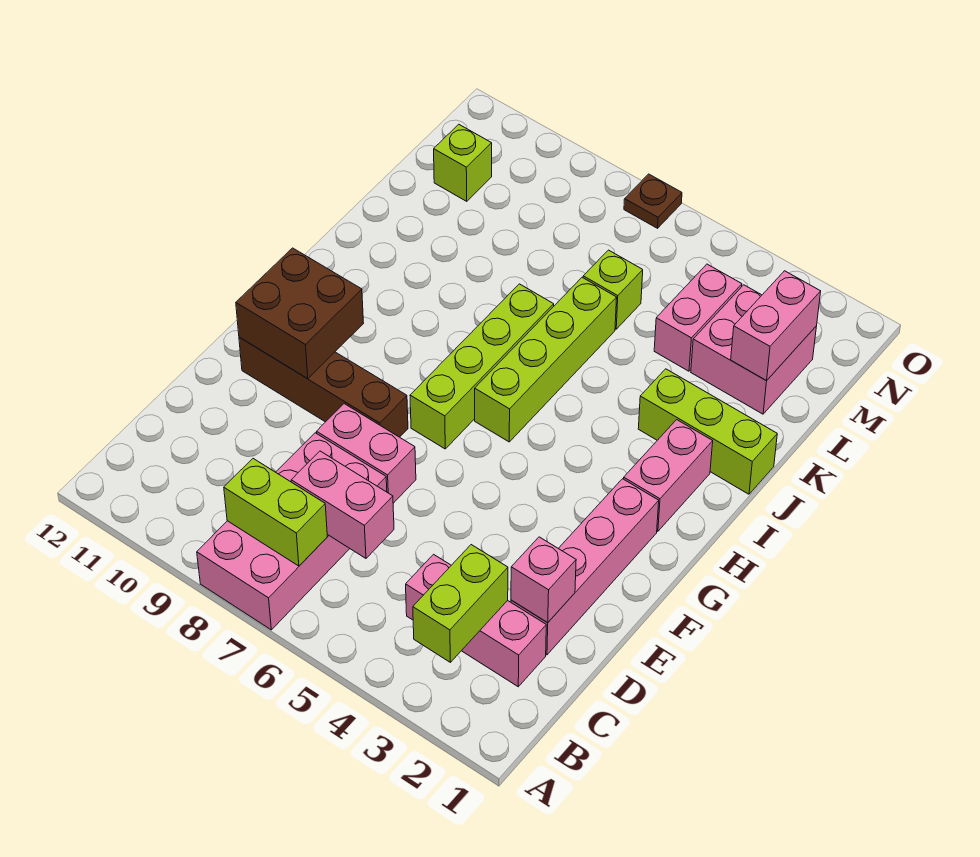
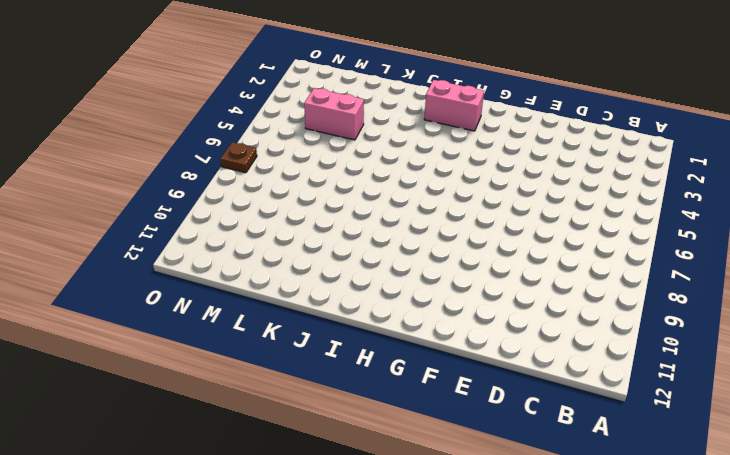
none -> pink brick A7:D8 level 1
none -> pink brick C2:C4 level 1
none -> pink brick D2:G2 level 1

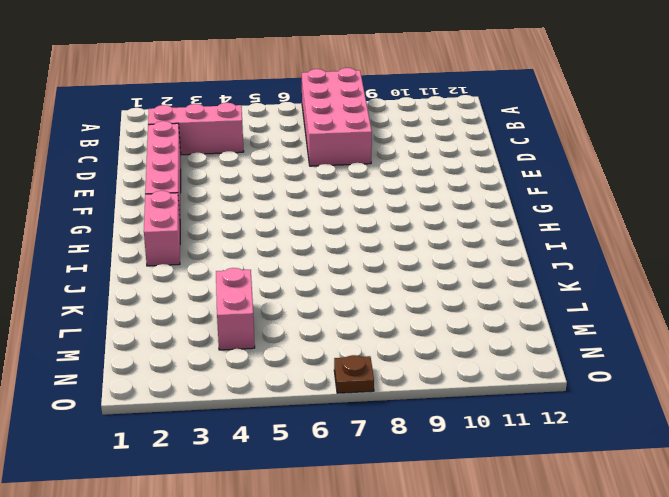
none -> pink brick E7:E8 level 1
none -> brown brick F8:F11 level 1
none -> lime brick G7:J7 level 1

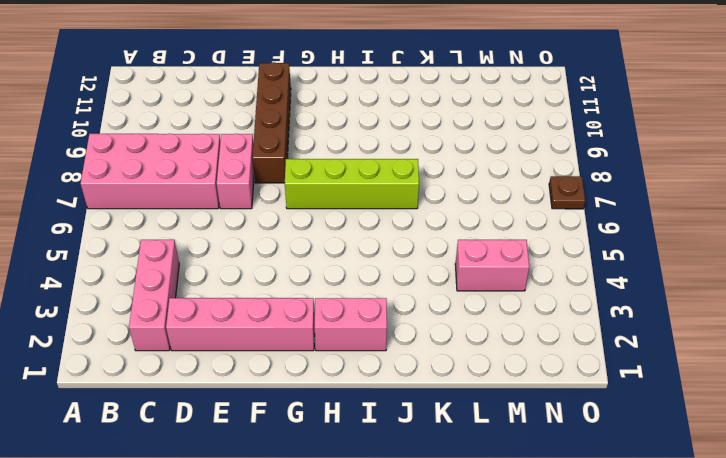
none -> lime brick H6:K6 level 1
none -> lime brick J1:J3 level 1
none -> pink brick L2:M3 level 1

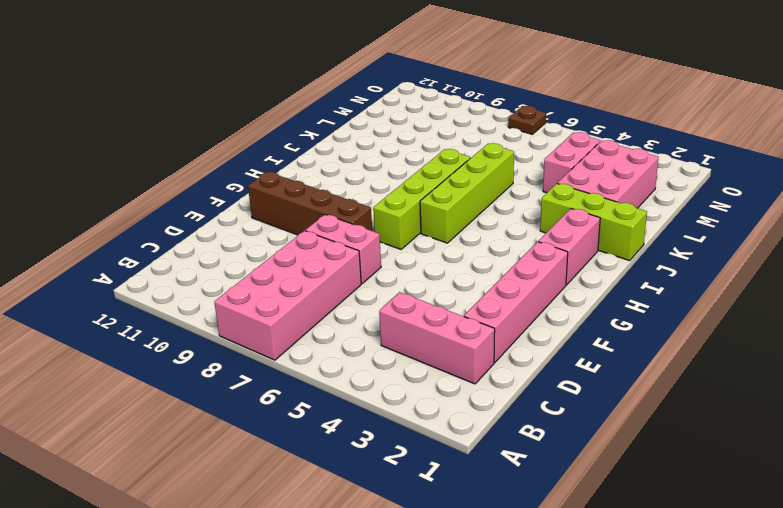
pink brick K2:M3 level 1 -> pink brick L2:M3 level 1
none -> lime brick L6 level 1
none -> lime brick M11 level 1
none -> lime brick B3:C3 level 2

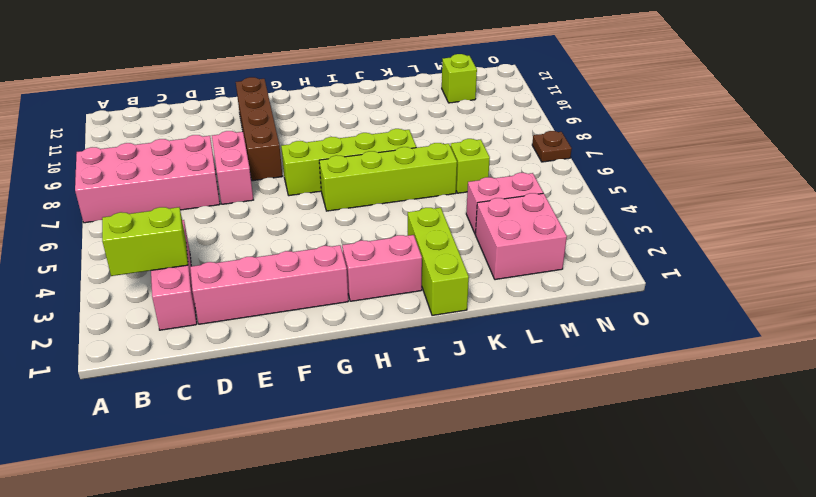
none -> lime brick B7:B8 level 2
none -> pink brick C6:C7 level 2
none -> pink brick D2 level 2

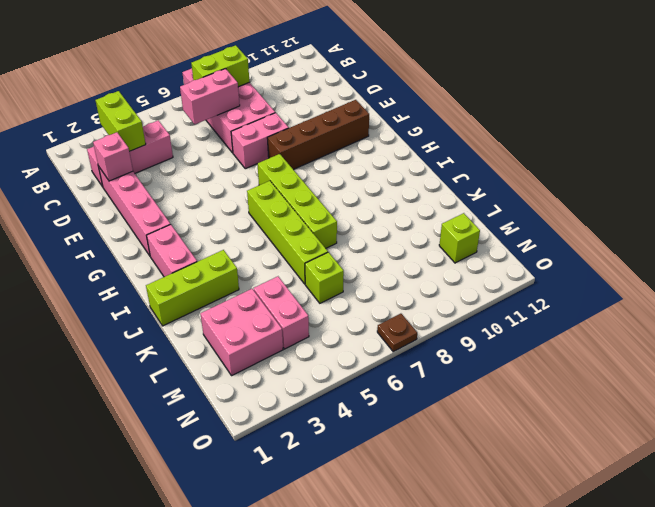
none -> brown brick F10:G11 level 2
none -> pink brick L2:M2 level 2

